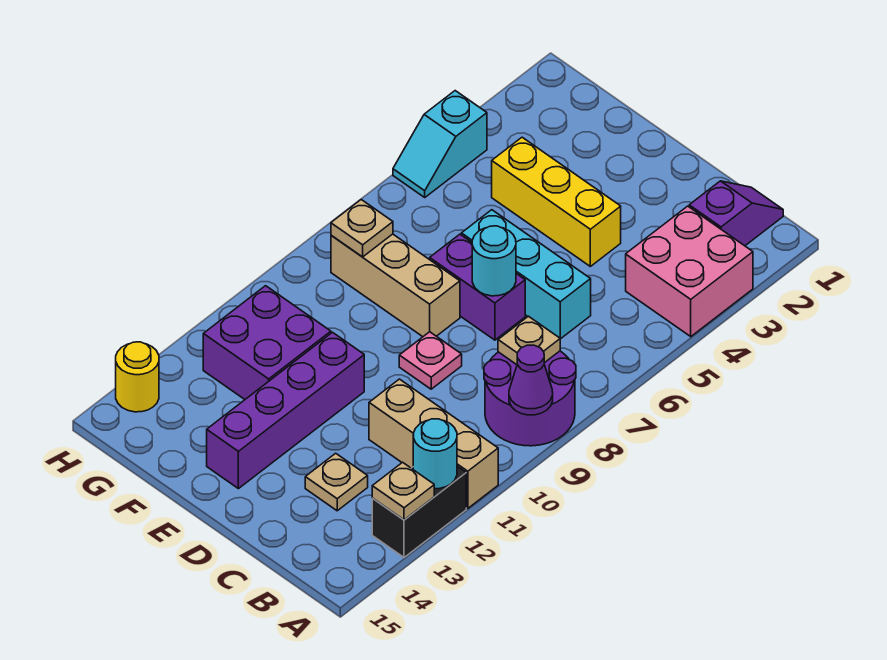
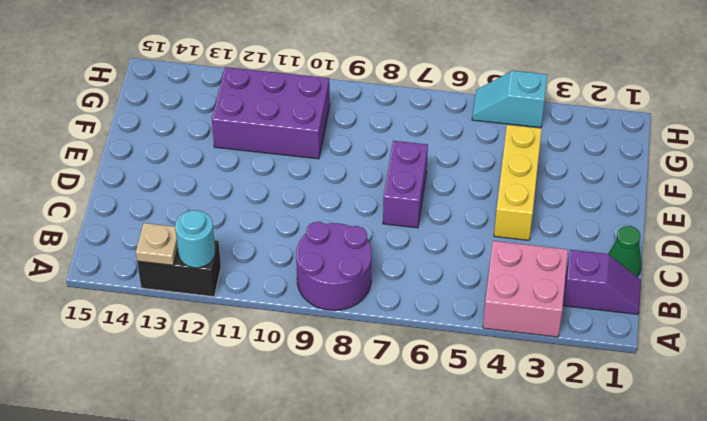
green cone C1 level 1 -> none
purple brick F10:G12 level 1 -> purple brick F11:G12 level 1
none -> tan brick A11:C11 level 1
none -> cyan brick C6:E6 level 1
none -> tan plate C13 level 1

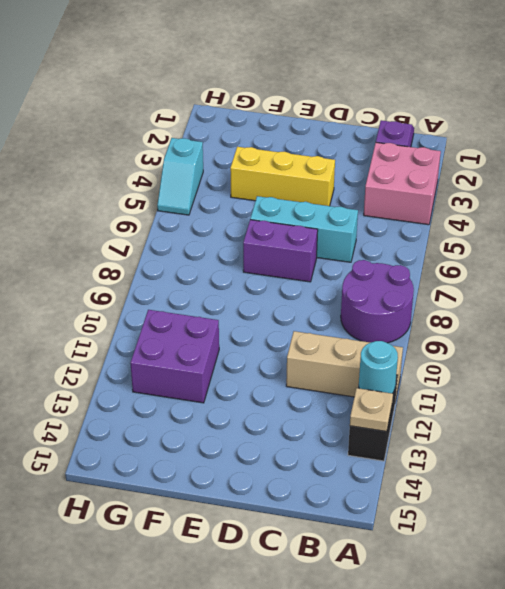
none -> tan plate C13 level 1
none -> pink plate D9 level 1
none -> tan brick E8:G8 level 1

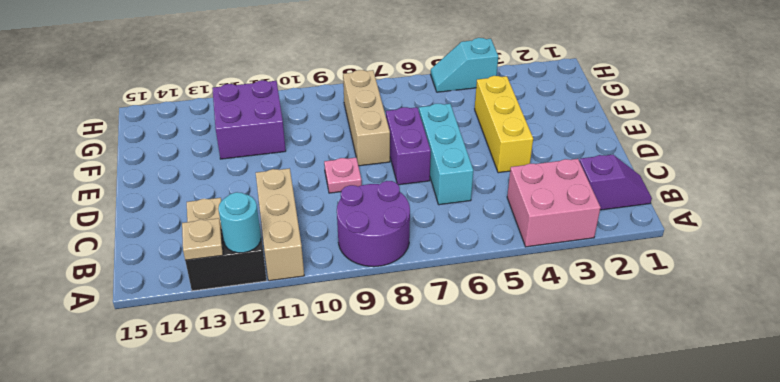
none -> purple brick E11:E14 level 1
none -> yellow round brick H14 level 1
none -> purple cone A9 level 2

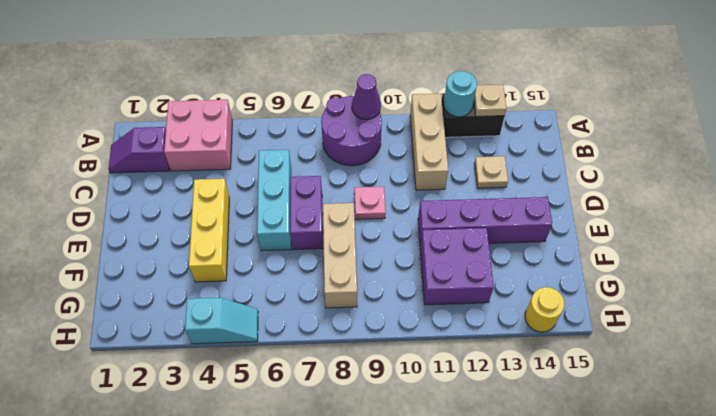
none -> tan plate B8 level 2
none -> cyan round brick D7 level 2
none -> tan plate G8 level 2

